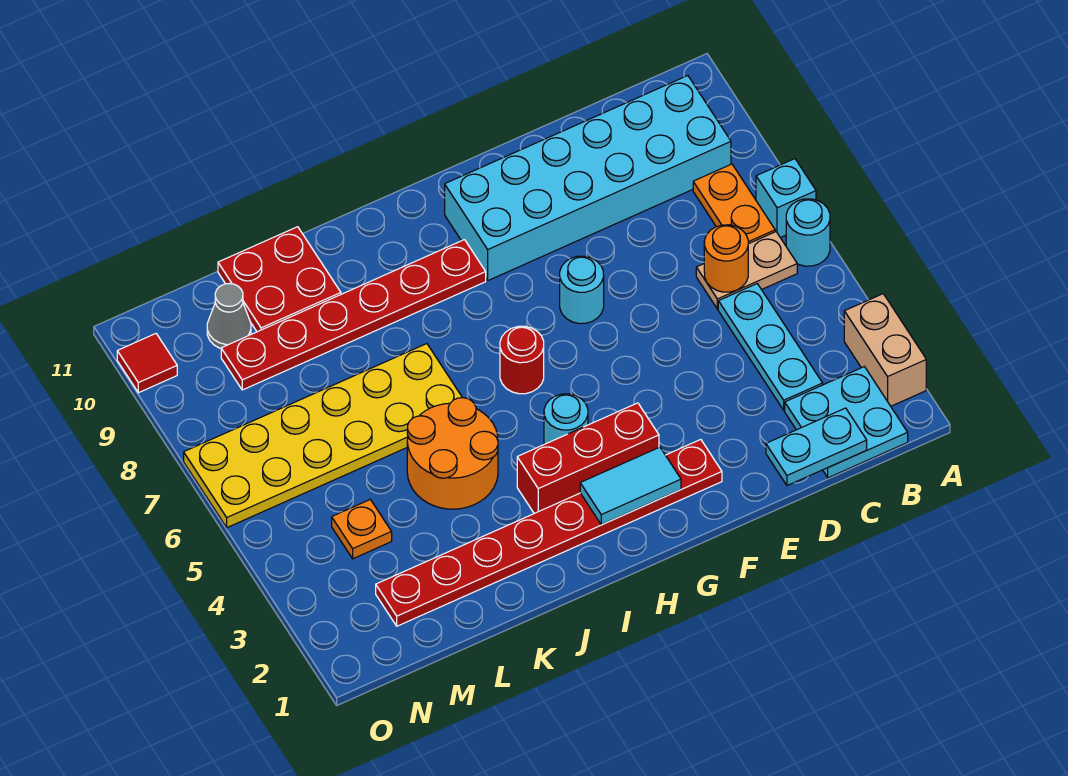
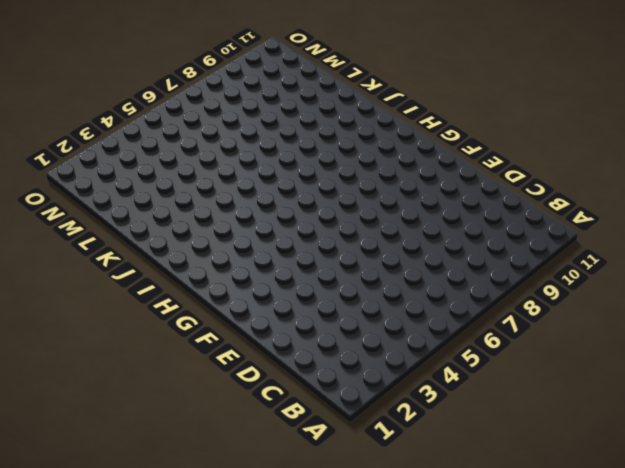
none -> tan brick A2:A3 level 1
none -> cyan round brick A6 level 1
none -> cyan brick A7 level 1

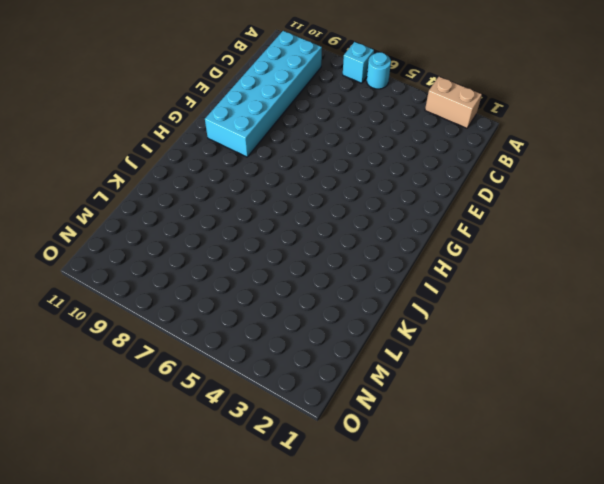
none -> cyan plate B1:C2 level 1
none -> tan plate B6:C6 level 1
none -> orange plate B7:B8 level 1

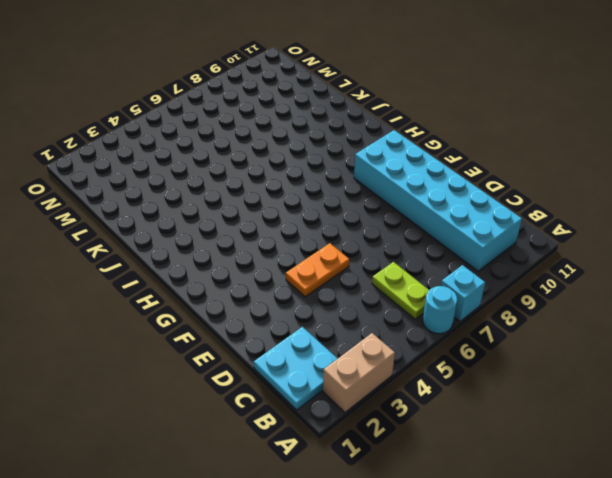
lime plate B6:C6 level 1 -> tan plate B6:C6 level 1
orange plate E4:E5 level 1 -> orange plate B7:B8 level 1
none -> cyan plate C3:C5 level 1
none -> red plate F2:M2 level 1
none -> cyan round brick F7 level 1

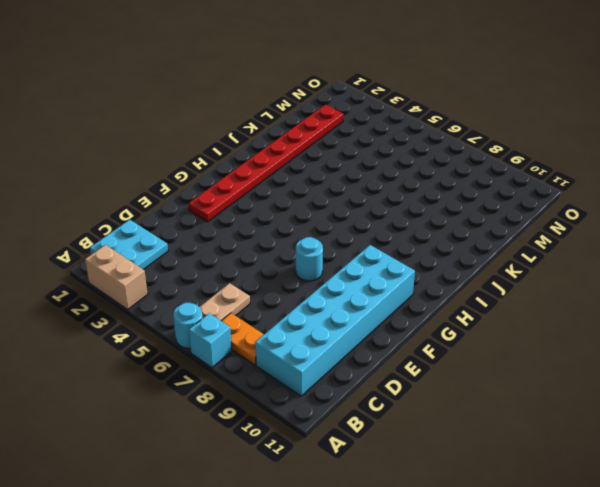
none -> cyan plate C3:C5 level 1
none -> red brick G3:I3 level 1
none -> cyan round brick H4 level 1

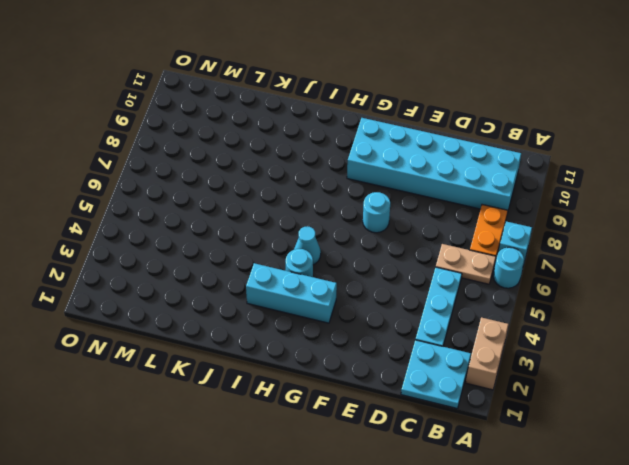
cyan brick G3:I3 level 1 -> red brick G3:I3 level 1
cyan cone H5 level 1 -> none
none -> red plate F2:M2 level 1
none -> red round brick H6 level 1
none -> red plate H9:M9 level 1

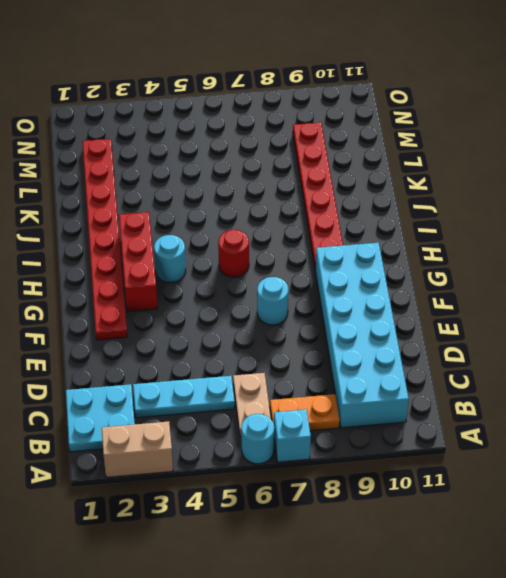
none -> orange round brick J4:K5 level 1
none -> yellow plate J6:O7 level 1
none -> red plate K10:L11 level 1

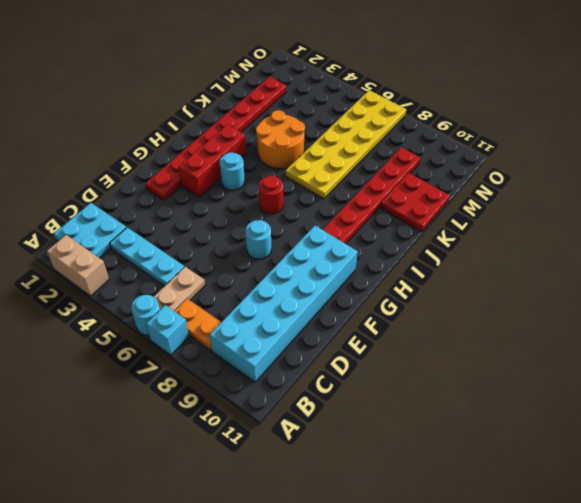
none -> orange plate M4 level 1
none -> grey cone M10 level 1
none -> red tile O10 level 1

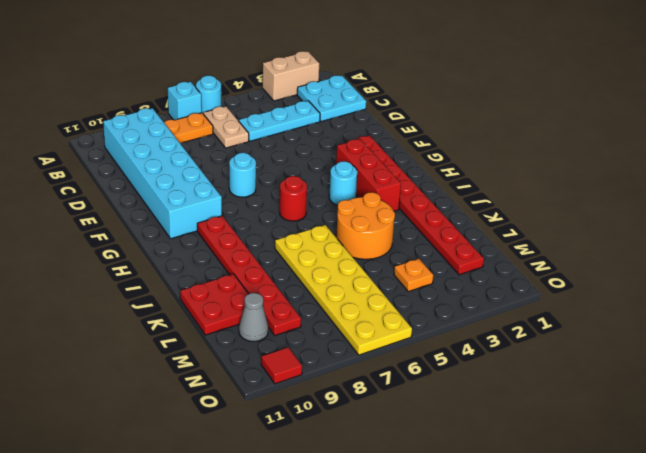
none -> cyan plate C1:D1 level 2
none -> orange round brick C6 level 2
none -> cyan tile G2:H2 level 2

